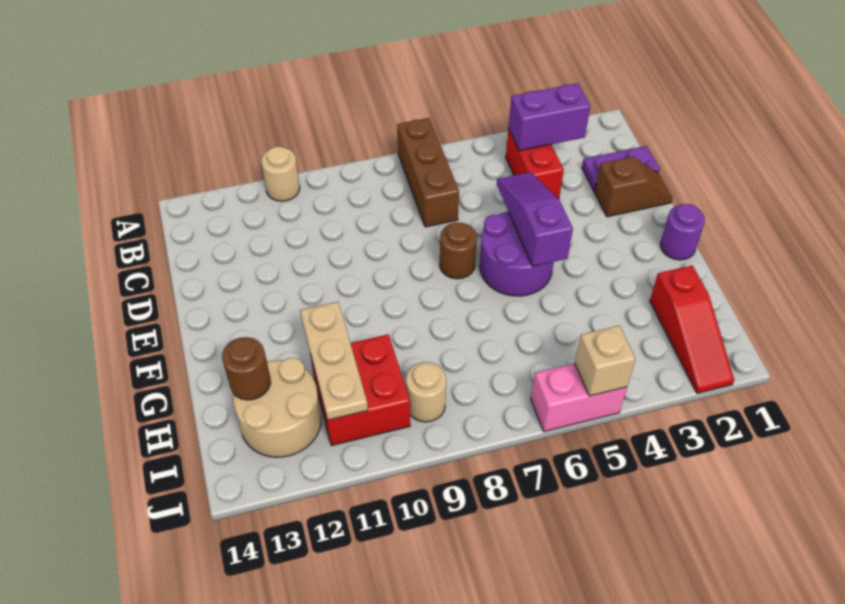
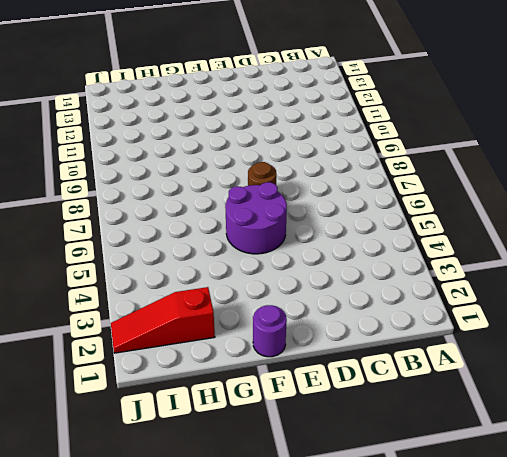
none -> brown brick A7:C7 level 1
none -> tan round brick A11 level 1
none -> red brick B4:C4 level 1

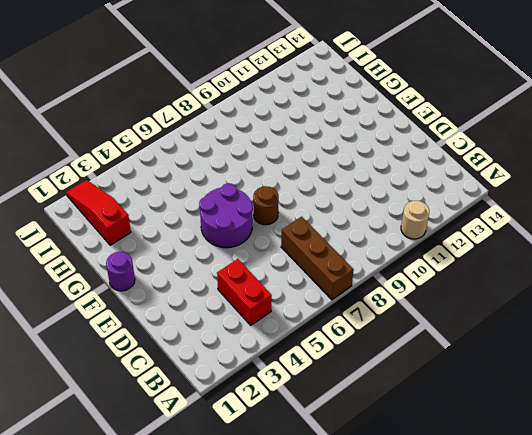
none -> purple plate C1:C2 level 1
none -> brown slope D1:D2 level 1 top 2
none -> red brick H10:I11 level 1

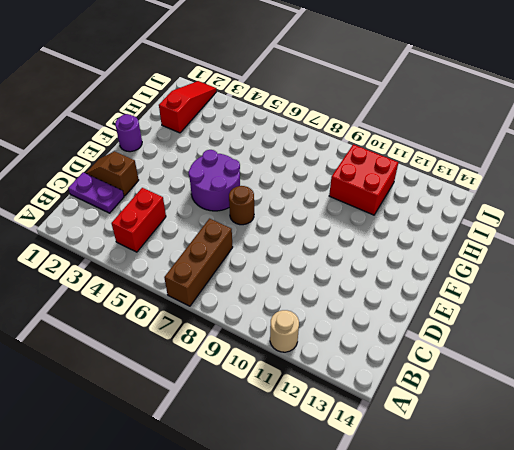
none -> tan round brick H12:I13 level 1
none -> tan round brick I9 level 1
none -> pink brick J5:J6 level 1

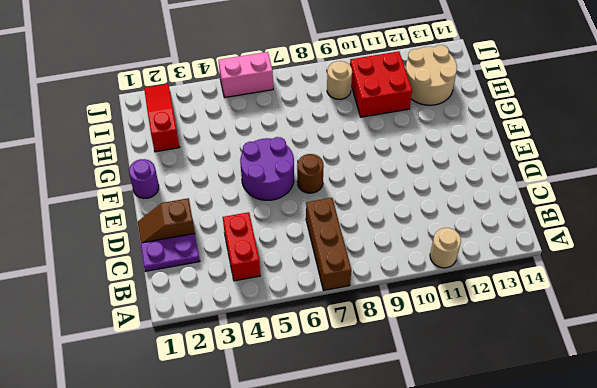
none -> purple brick B3:B4 level 2
none -> purple slope D5:F5 level 2 top F
none -> tan plate G11:I11 level 2

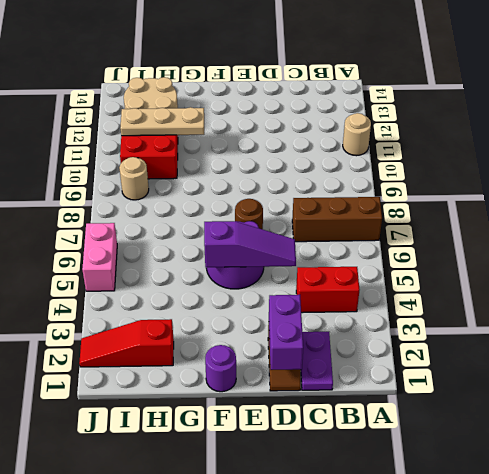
purple brick D1:D2 level 2 -> purple brick B3:B4 level 2
none -> brown round brick H13 level 2
none -> tan brick J5 level 2

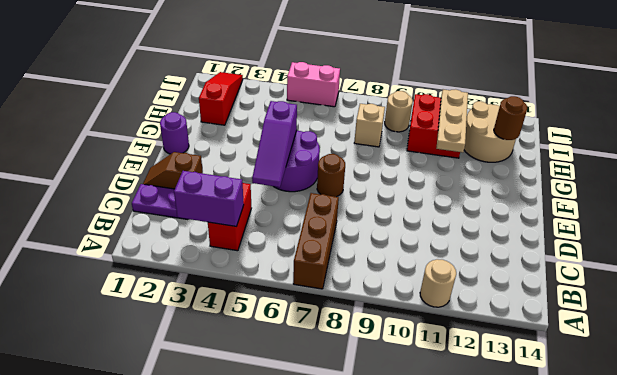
tan brick H8 level 1 -> tan brick J5 level 2

